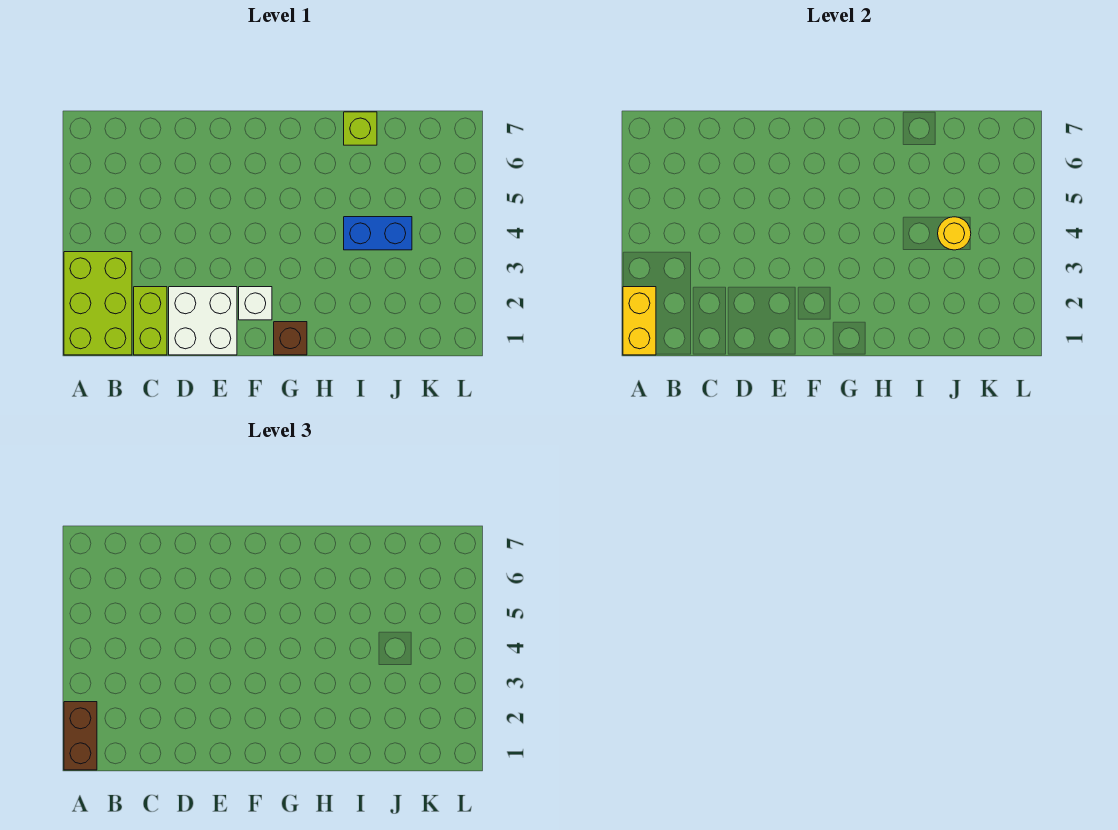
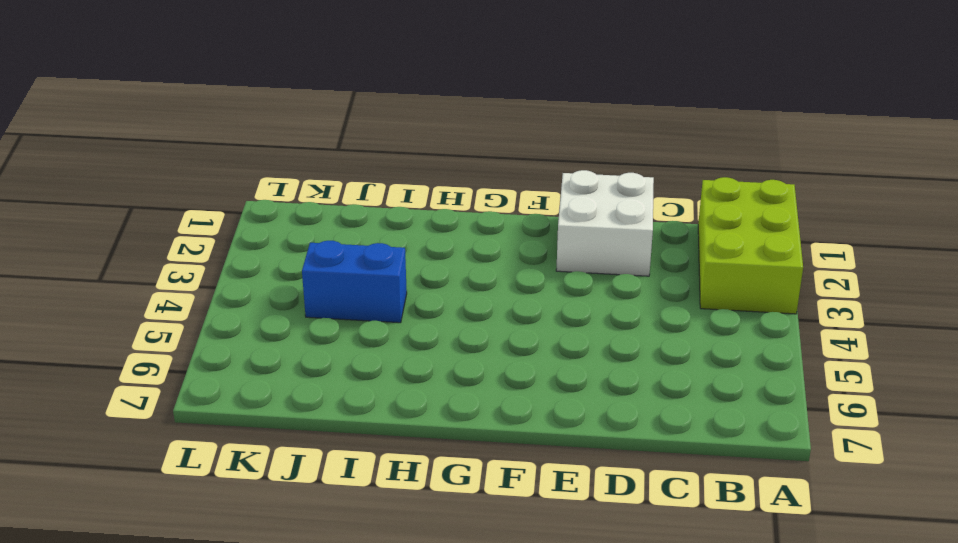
none -> lime brick C1:C2 level 1
none -> white brick F2 level 1

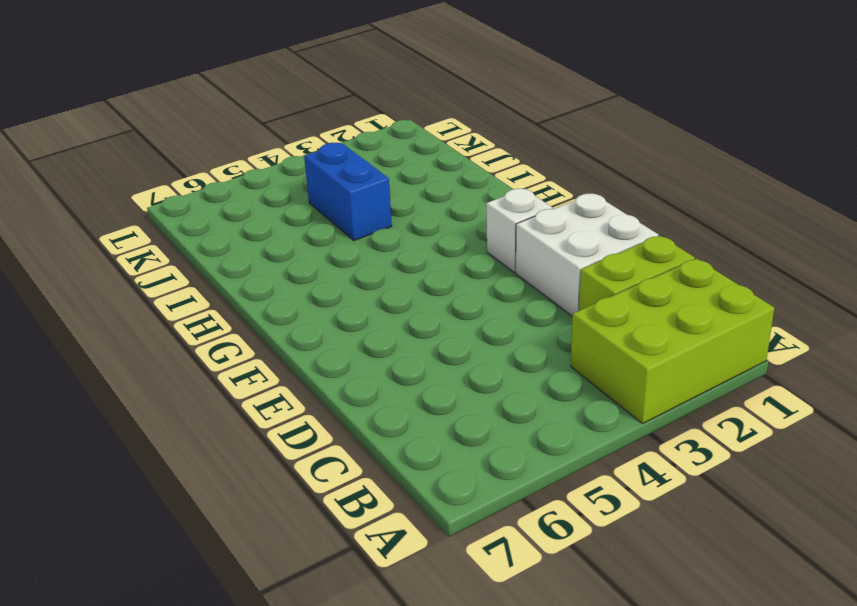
none -> brown brick G1 level 1
none -> lime brick I7 level 1

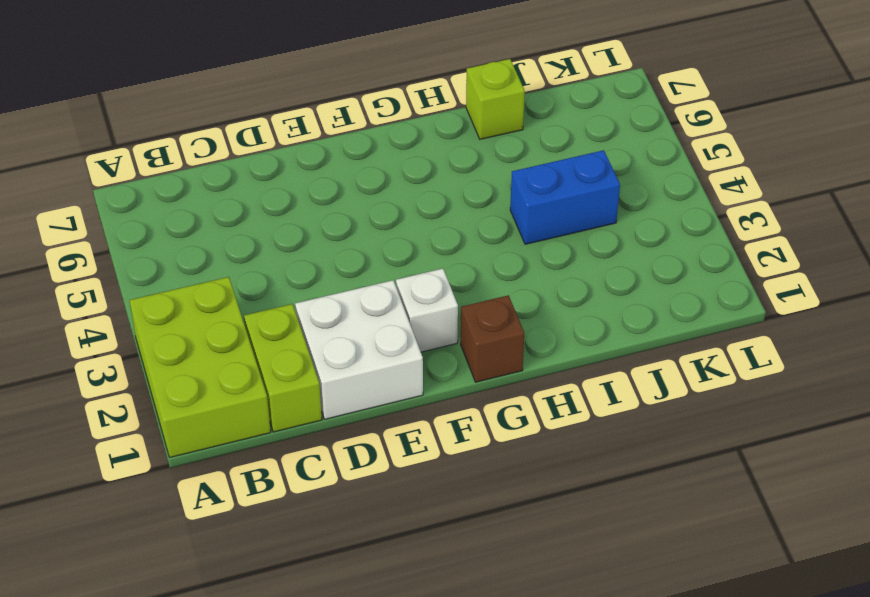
none -> yellow brick A1:A2 level 2
none -> yellow round brick J4 level 2

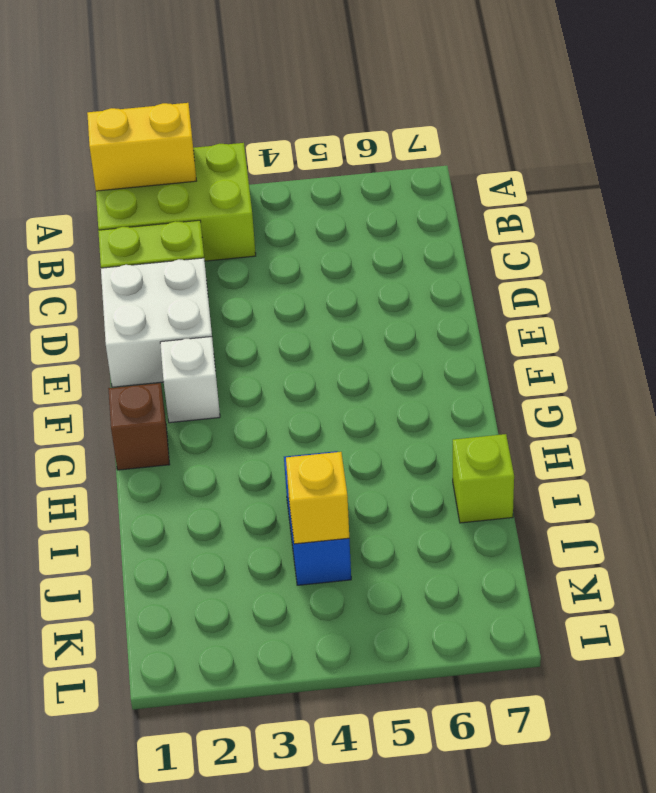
yellow brick J4 level 2 -> yellow round brick J4 level 2
none -> brown brick A1:A2 level 3

